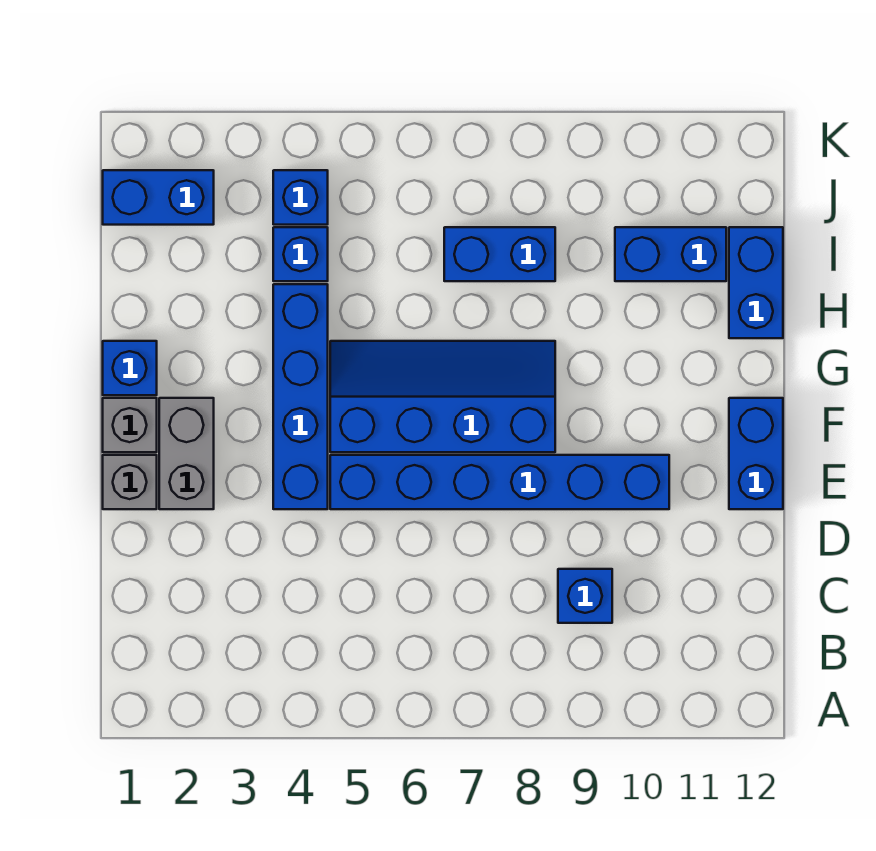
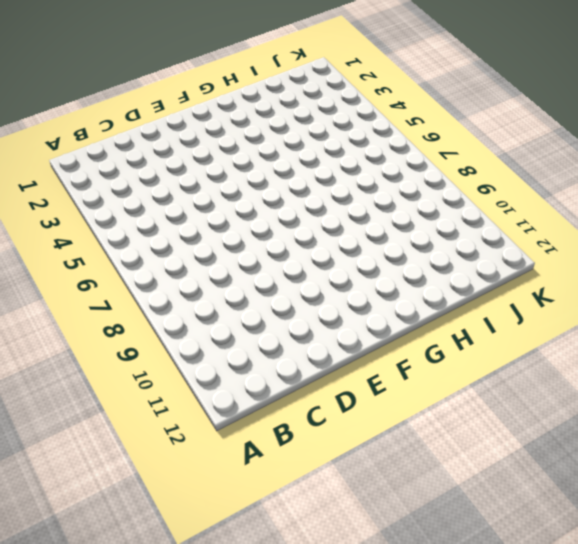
none -> blue brick C9 level 1
none -> grey brick E1 level 1
none -> grey brick E2:F2 level 1

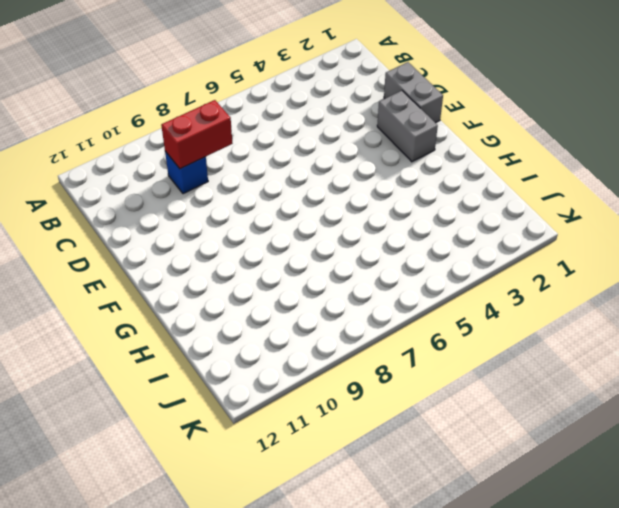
red brick C8:C9 level 2 -> none
grey brick D1:E1 level 1 -> grey brick E1 level 1
none -> blue brick E4:H4 level 1
none -> blue brick E5:E10 level 1
none -> blue brick E12:F12 level 1

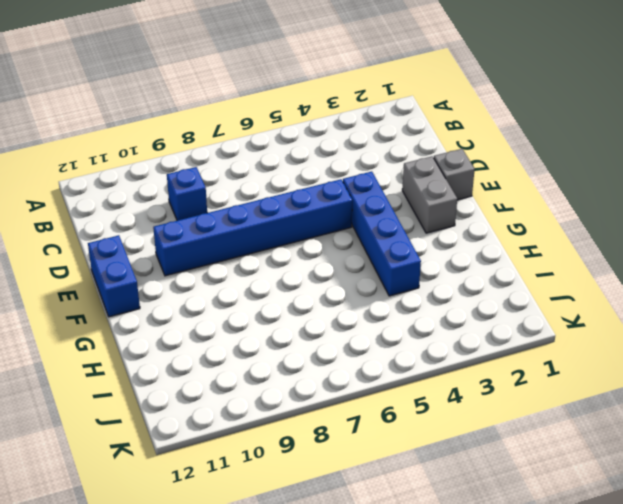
none -> grey brick F1 level 1
none -> blue slope F5:G8 level 1 top F
none -> blue brick G1 level 1

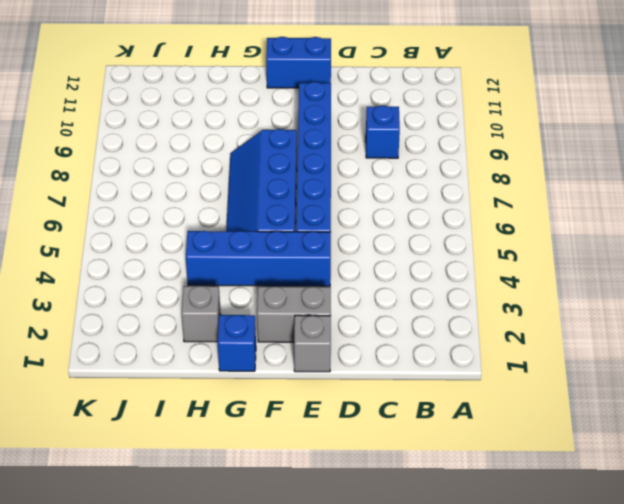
grey brick H2 level 1 -> grey brick F1 level 1
none -> blue brick H12:I12 level 1
none -> blue brick I4 level 1
none -> blue brick I7:I8 level 1

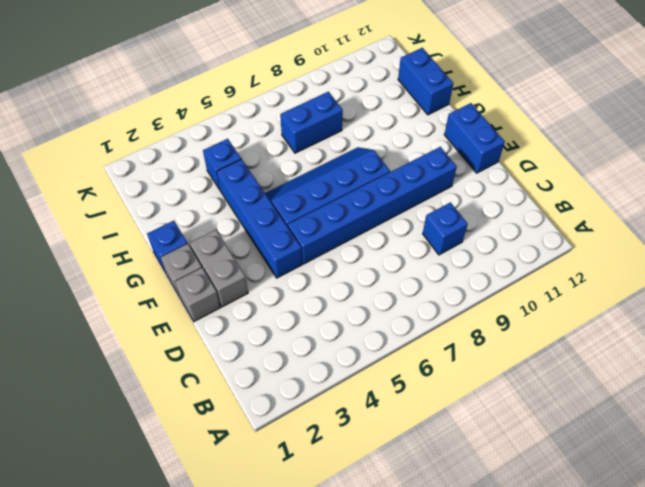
none -> blue brick I10:I11 level 1
none -> blue brick J1:J2 level 1
none -> blue brick J4 level 1

